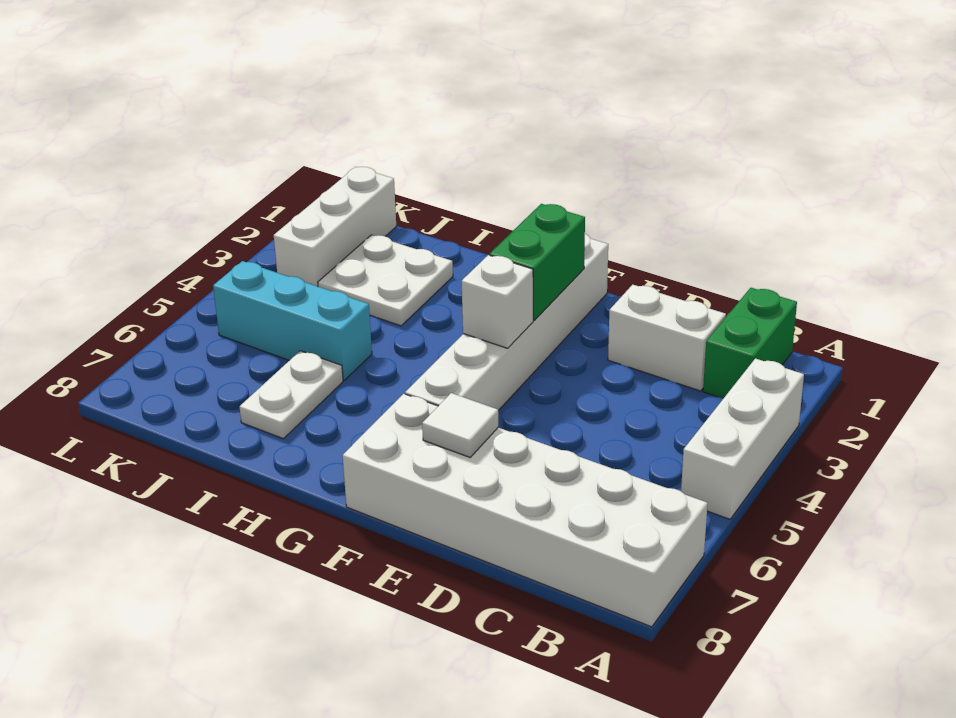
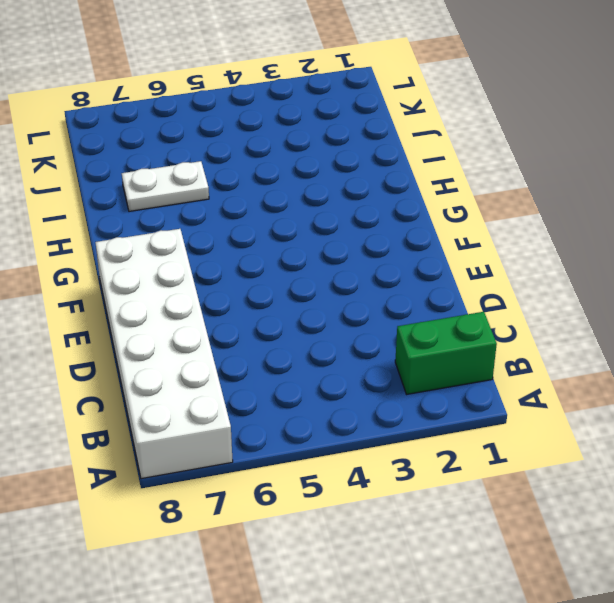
none -> white brick A3:A5 level 1
none -> white brick C2:D2 level 1
none -> white brick F1:F6 level 1

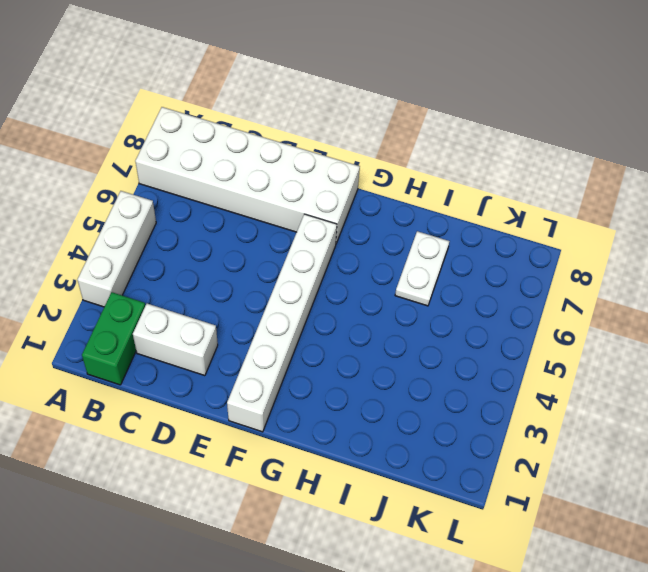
none -> white plate I2:J3 level 1
none -> cyan brick I5:K5 level 1
none -> white brick K1:K3 level 1

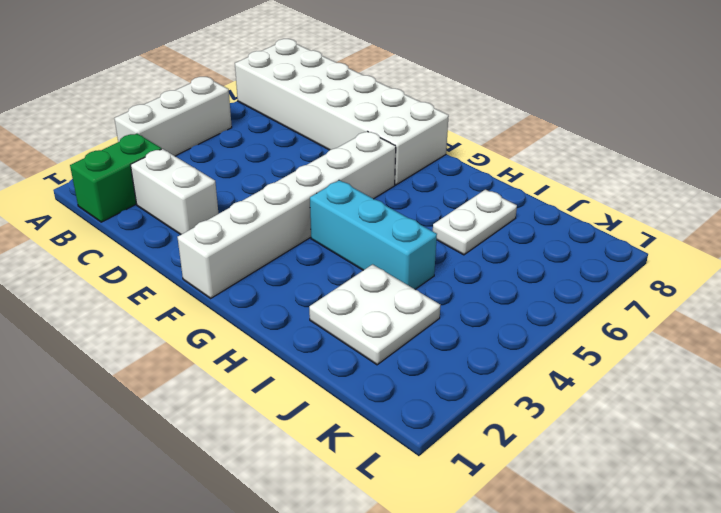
cyan brick G4:I4 level 1 -> cyan brick I5:K5 level 1
none -> white brick K1:K3 level 1
none -> white tile E7 level 2
none -> green brick F2:F3 level 2

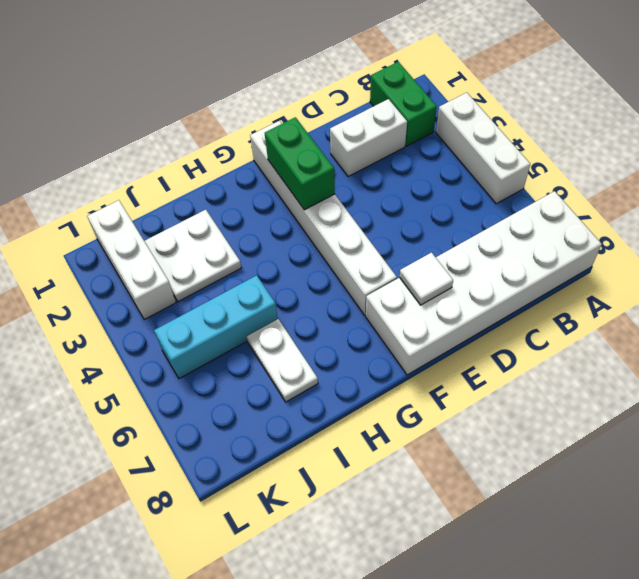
none -> white brick F4 level 2

